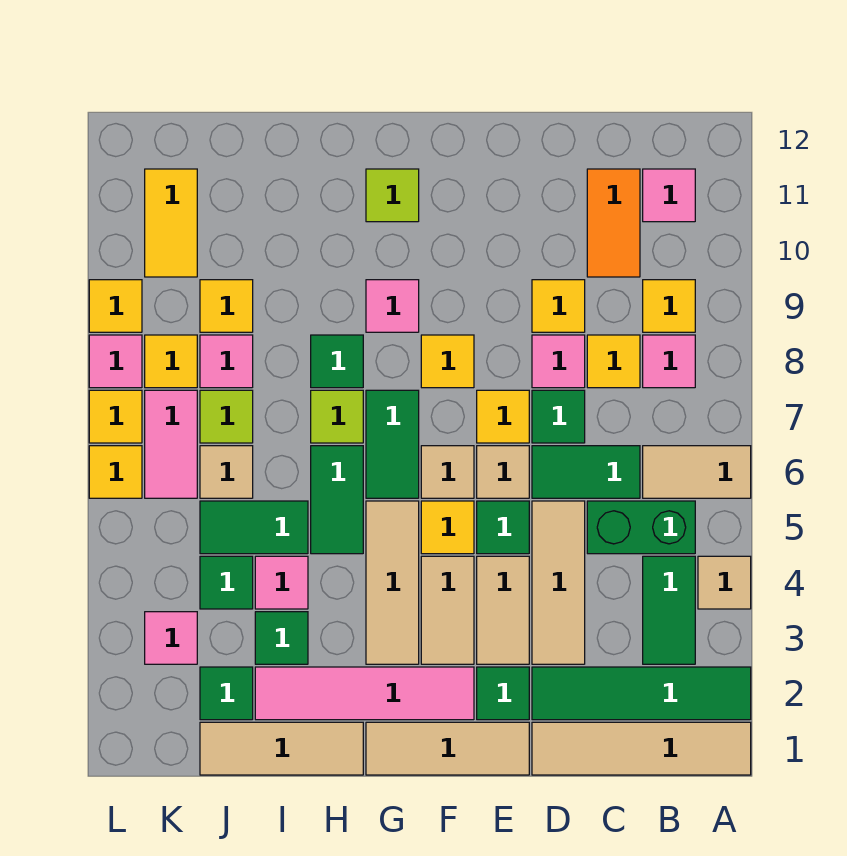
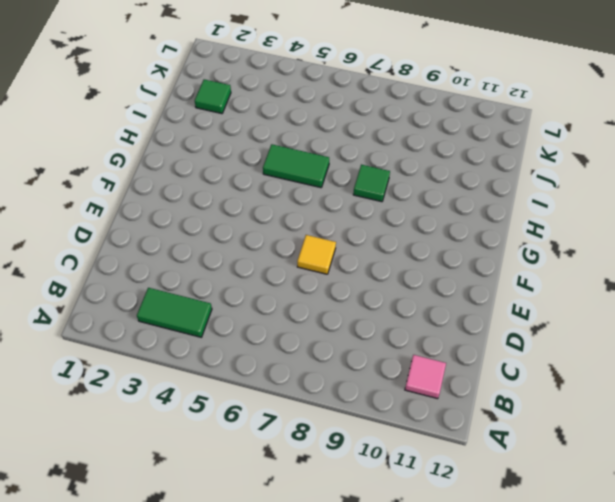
none -> tan tile A1:D1 level 1
none -> green tile A2:D2 level 1
none -> tan tile A4 level 1
none -> tan tile A6:B6 level 1

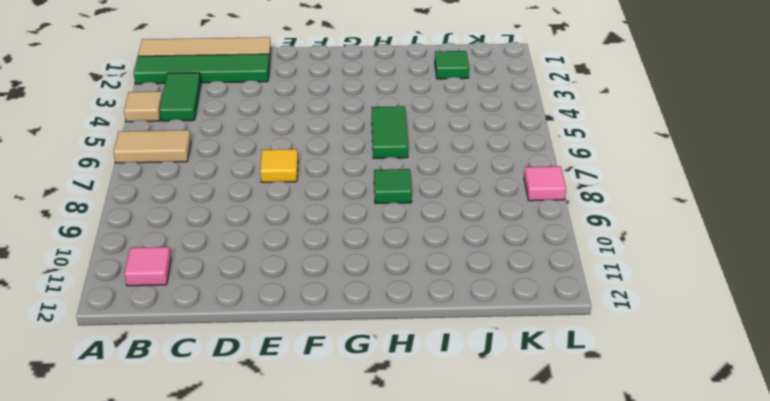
none -> green brick B5:C5 level 1
none -> pink tile B8 level 1
none -> yellow tile B9 level 1
none -> green tile C6:D6 level 1

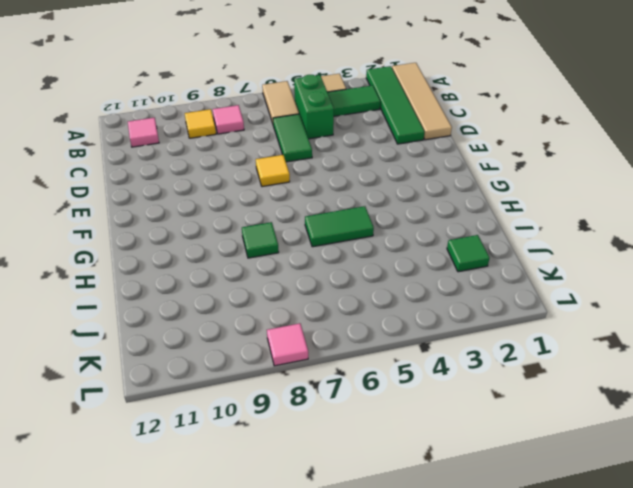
none -> yellow tile C8 level 1
none -> orange tile C10:C11 level 1
none -> tan tile D3:D5 level 1
none -> green tile D7 level 1

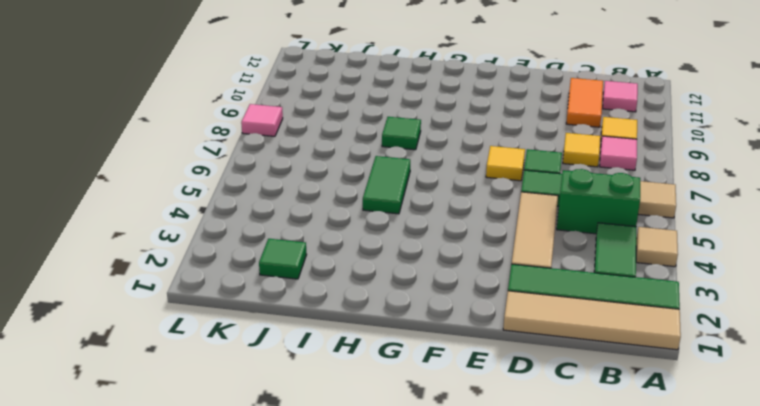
none -> pink tile D8 level 1
none -> yellow tile D9 level 1
none -> tan tile E1:G1 level 1
none -> green tile E2 level 1

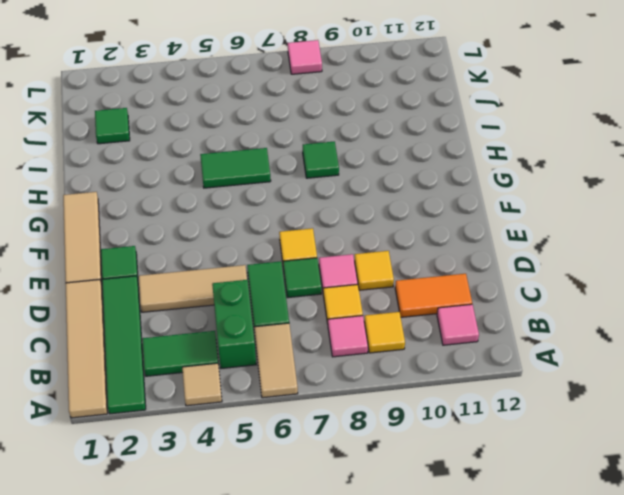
none -> tan tile E3:E4 level 1
none -> green tile E5 level 1
none -> tan tile E6 level 1
none -> pink tile F2:I2 level 1

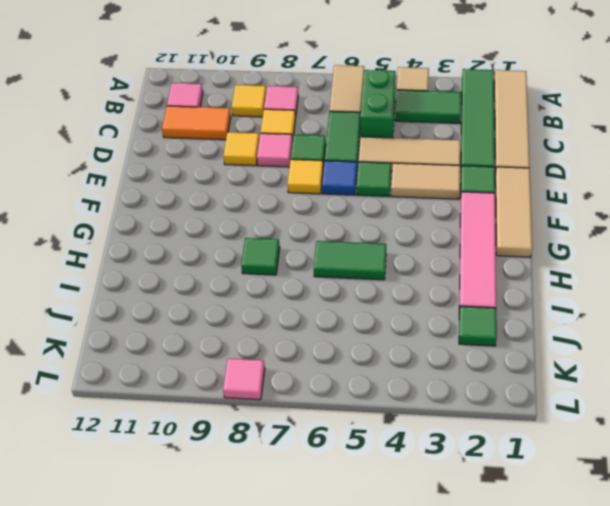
blue tile E6 level 1 -> tan tile E6 level 1
none -> tan tile F3:F4 level 1
none -> yellow tile F5 level 1
none -> tan tile F6 level 1
none -> yellow tile F8 level 1

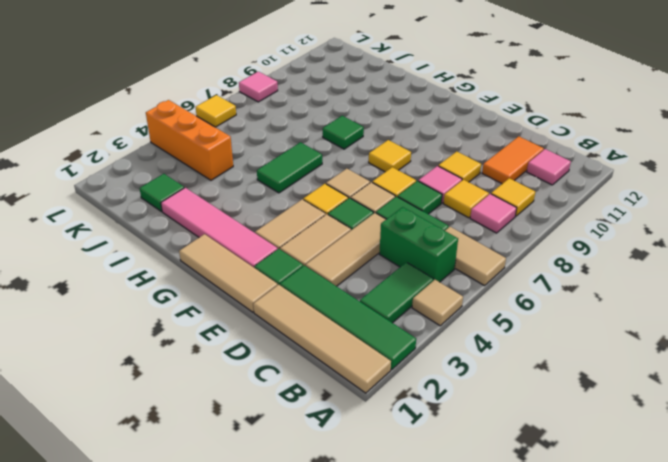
orange brick J4:L4 level 1 -> green tile J4 level 1
none -> tan tile G3:G5 level 1
none -> green tile G6:G7 level 1
none -> pink tile G9 level 1
none -> lime tile G11 level 1

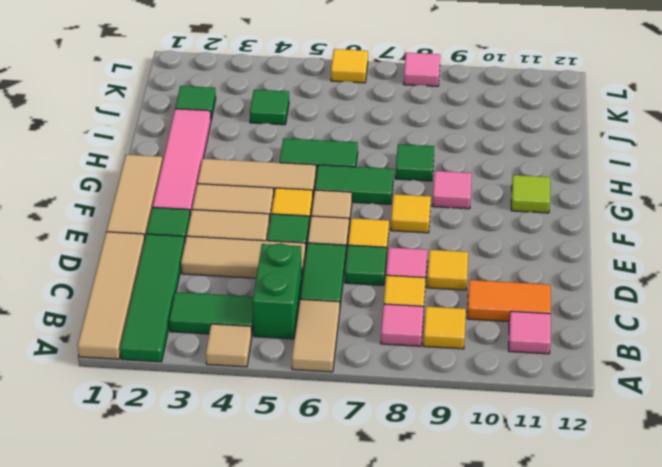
none -> tan tile H1:J1 level 1
none -> lime tile H7 level 1
none -> green tile I3 level 1
none -> pink tile I4 level 1

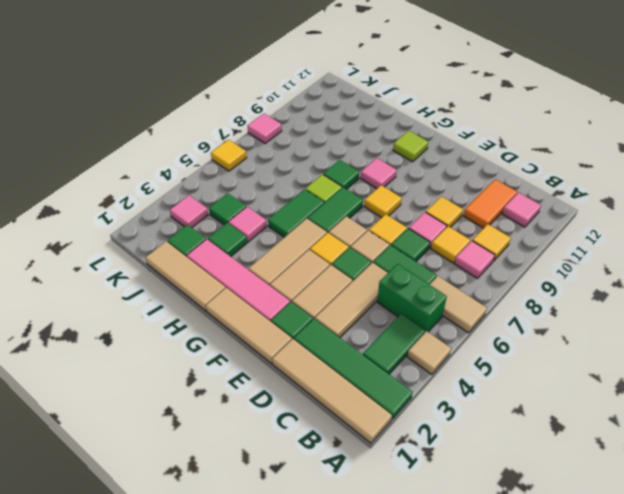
none -> green tile I5:J5 level 1
none -> tan tile J6 level 1
none -> lime tile J7 level 1
none -> pink tile J8 level 1

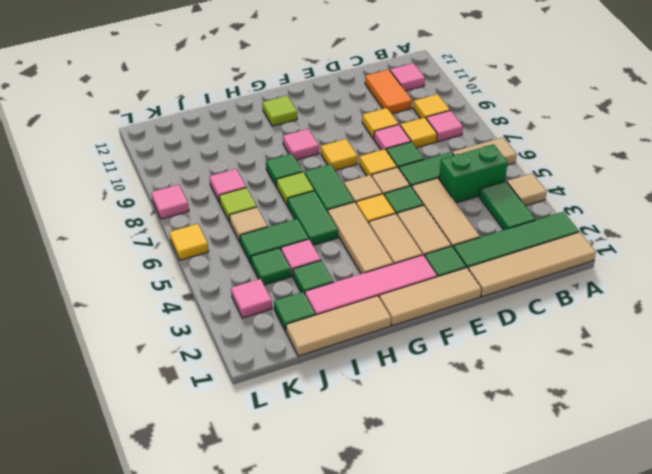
none -> yellow tile J9 level 1
none -> pink tile K6:K7 level 1
none -> yellow tile K8 level 1
none -> yellow tile K10:K11 level 1

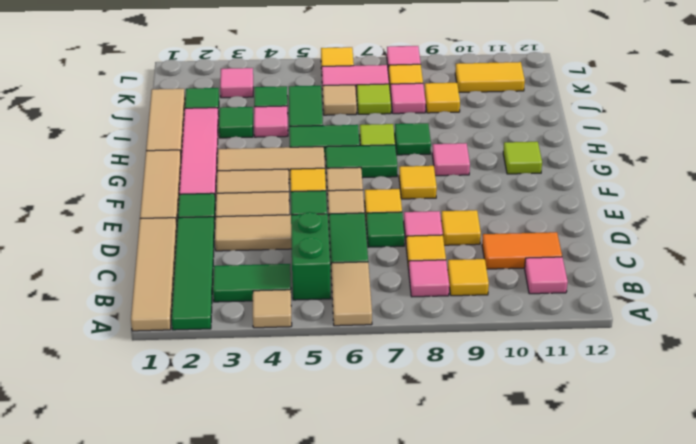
none -> yellow tile L7 level 1
none -> yellow tile L9 level 1

